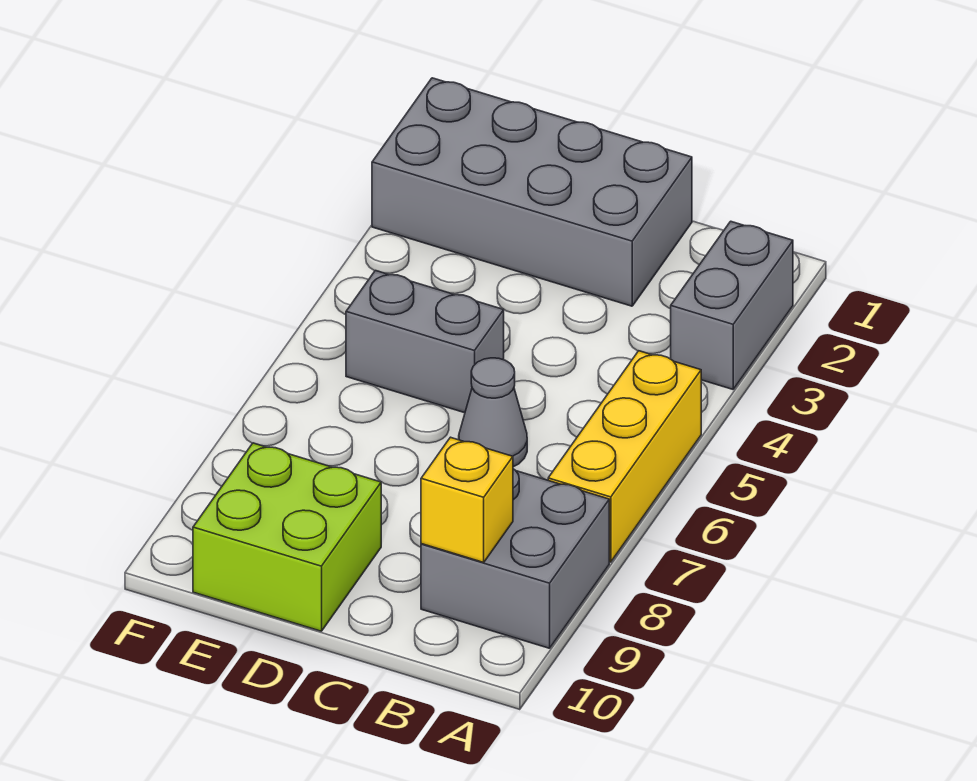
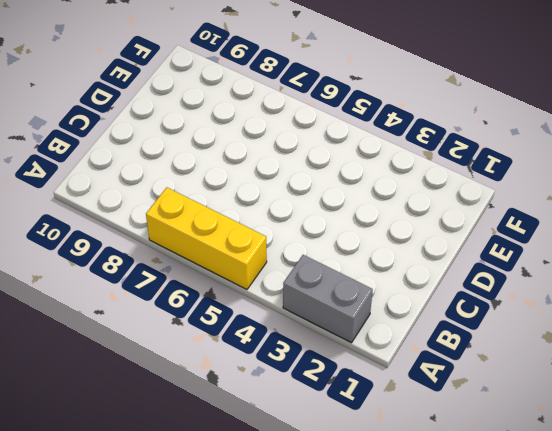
none -> grey brick A8:B9 level 1
none -> grey brick C1:F2 level 1

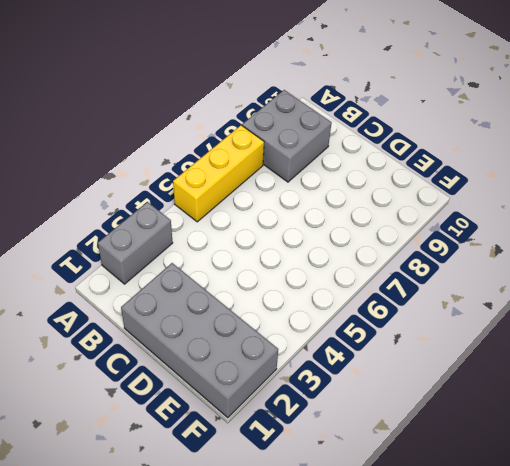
none -> grey cone C6 level 1
none -> grey brick D5:E5 level 1

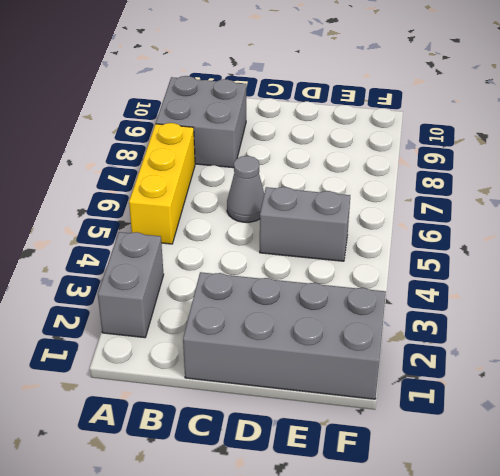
none -> lime brick D9:E10 level 1
none -> yellow brick B9 level 2

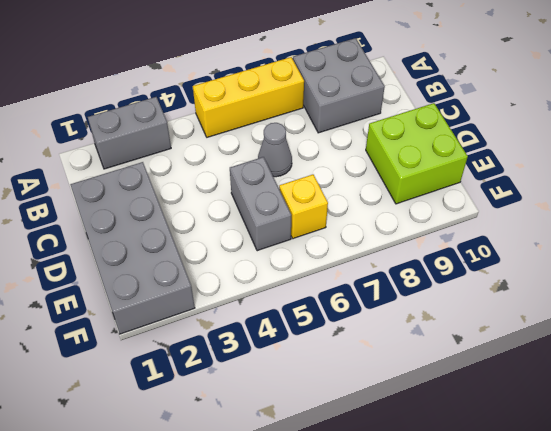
yellow brick E6 level 1 -> yellow brick B9 level 2

